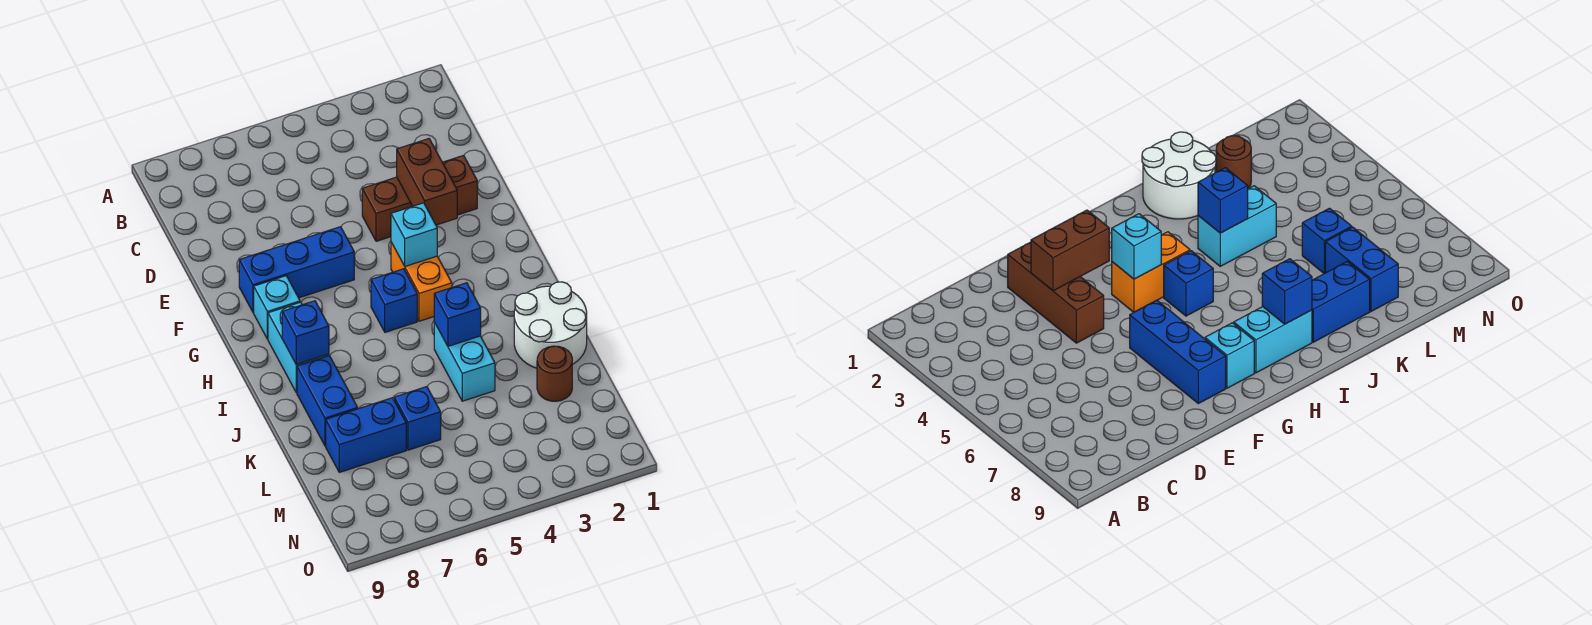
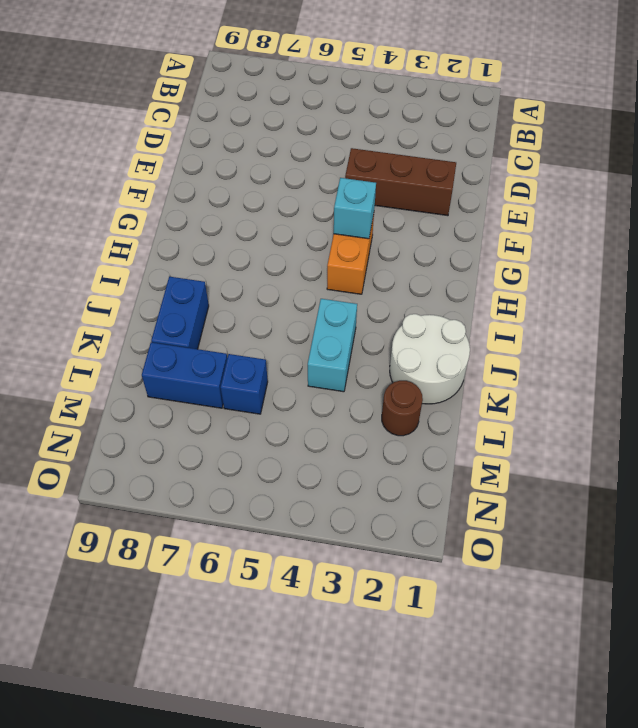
none -> blue brick F6:F8 level 1
none -> cyan brick G8 level 1
none -> blue brick H5 level 1

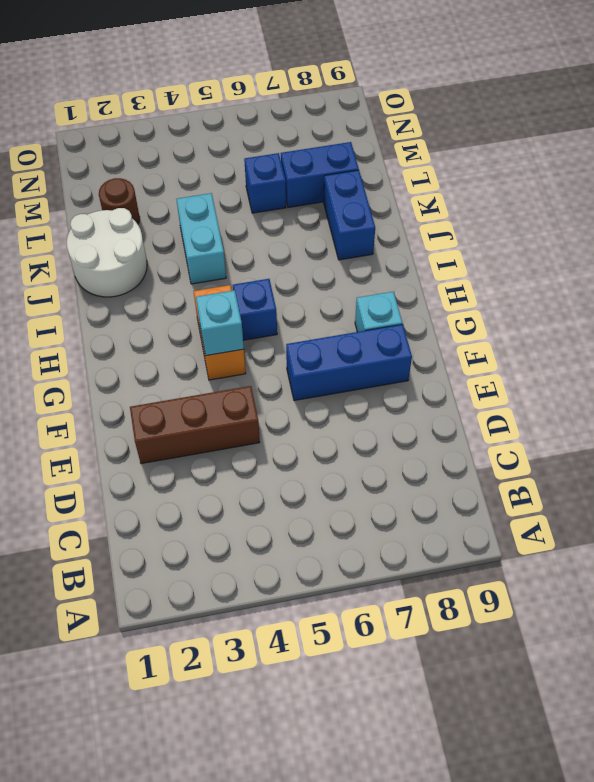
none -> cyan brick H8:I8 level 1
none -> brown brick E3:F3 level 2
none -> blue brick I8 level 2

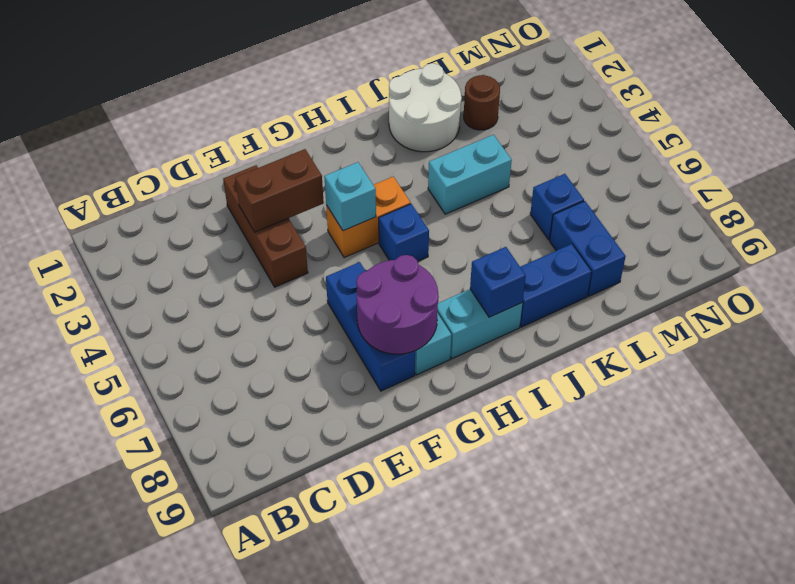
purple round brick F7:G8 level 2 -> none
none -> blue brick J4 level 2

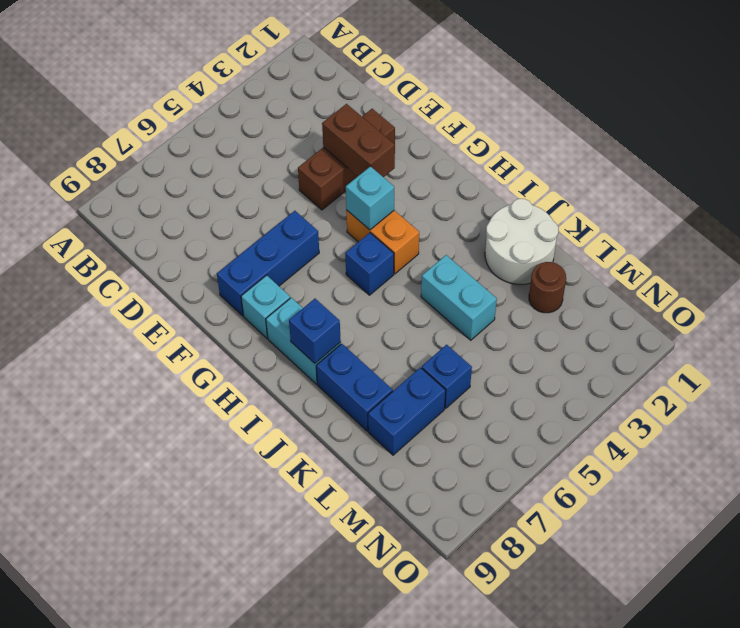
none -> blue brick J4 level 2

